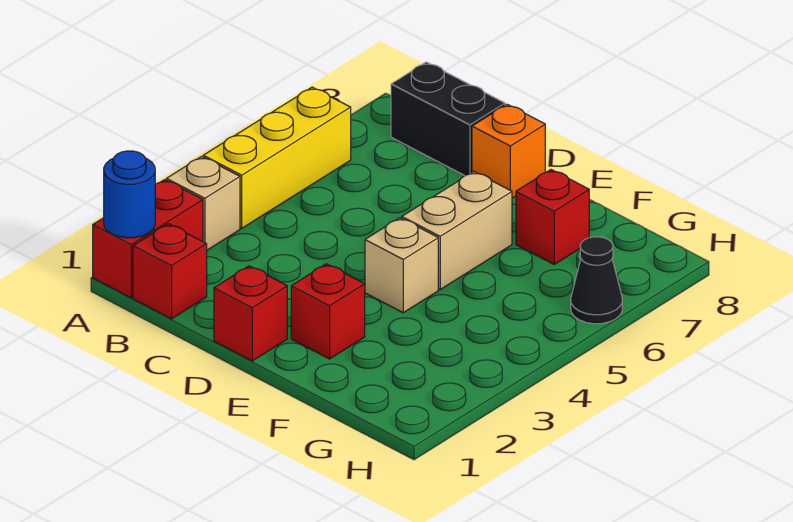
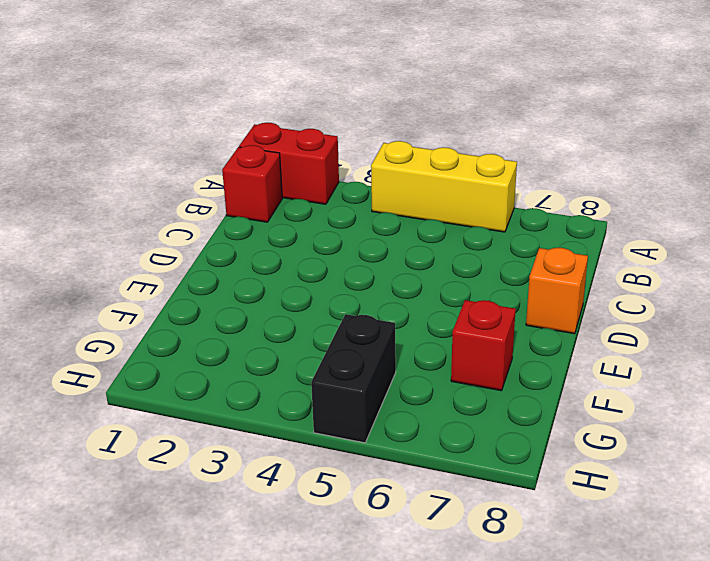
black brick G5:H5 level 1 -> black brick B8:C8 level 1
none -> tan brick A3 level 1
none -> red brick D1 level 1
none -> red brick E2 level 1

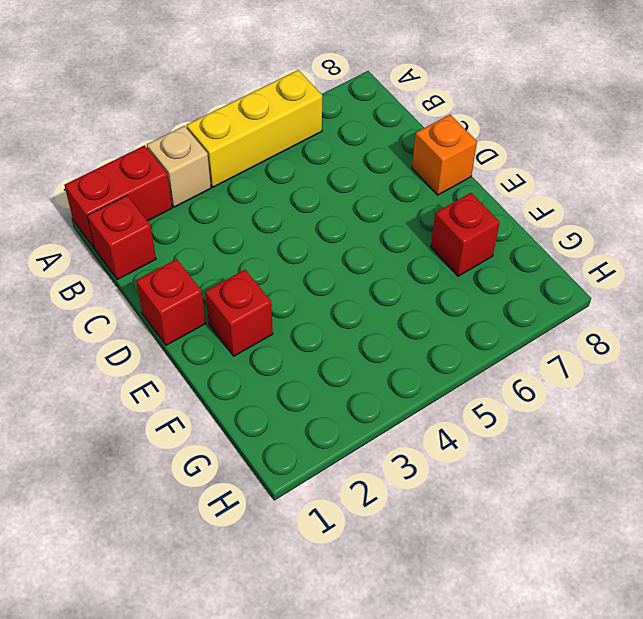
none -> black brick B8:C8 level 1
none -> tan brick E4 level 1
none -> tan brick E5:E6 level 1

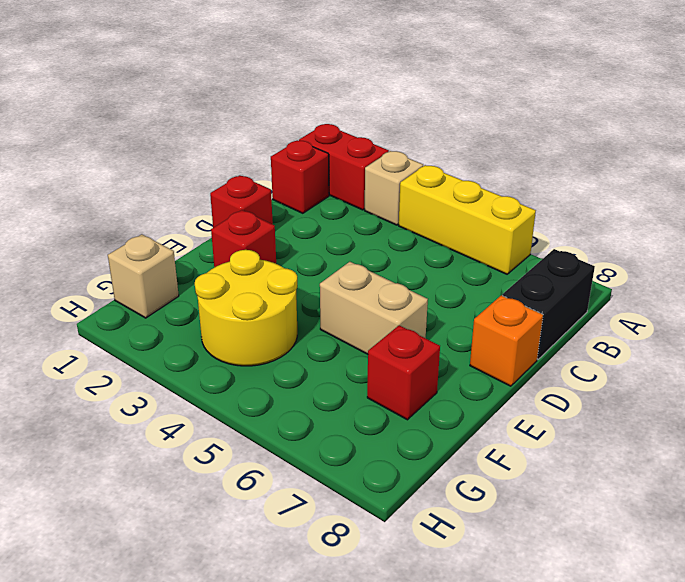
yellow round brick F3:G4 level 1 -> none
tan brick G1 level 1 -> tan brick E4 level 1
none -> black cone H6 level 1
none -> blue round brick A1 level 2

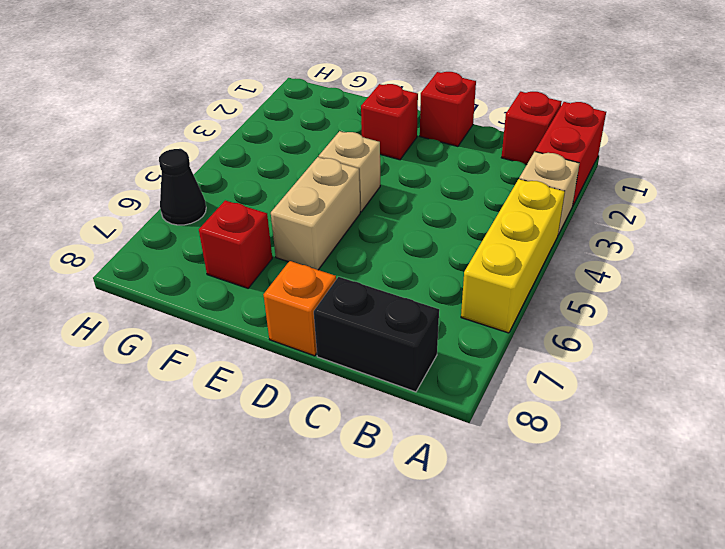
none -> blue round brick A1 level 2

